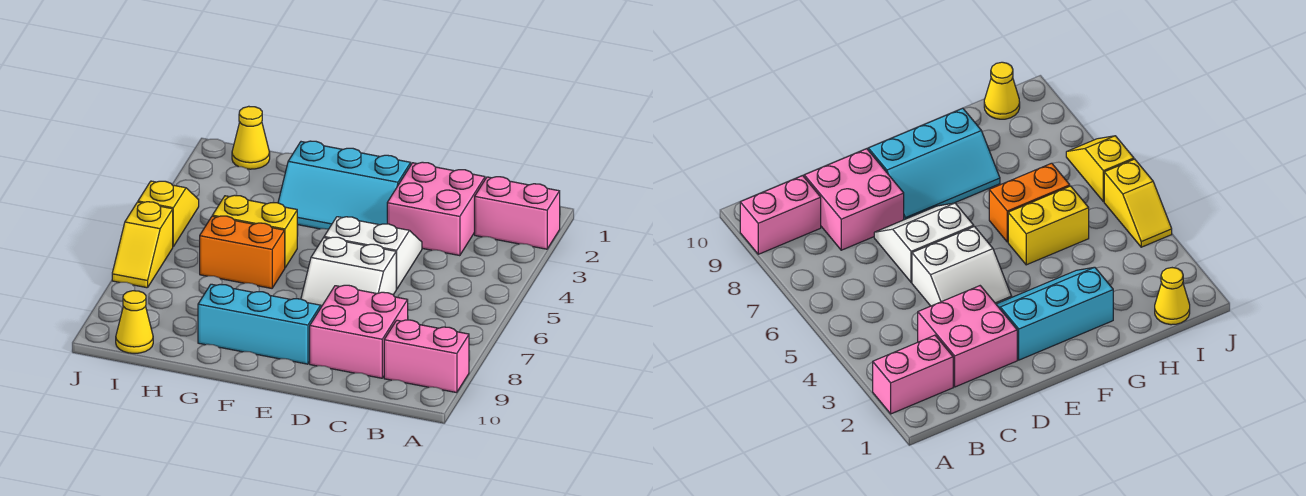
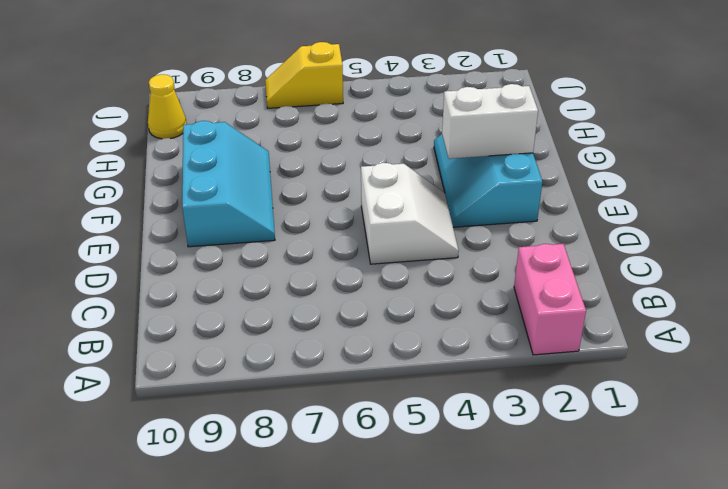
white brick F2:F3 level 2 -> none
none -> pink brick A9:B9 level 1
none -> pink brick C2:D3 level 1
none -> pink brick C8:D9 level 1

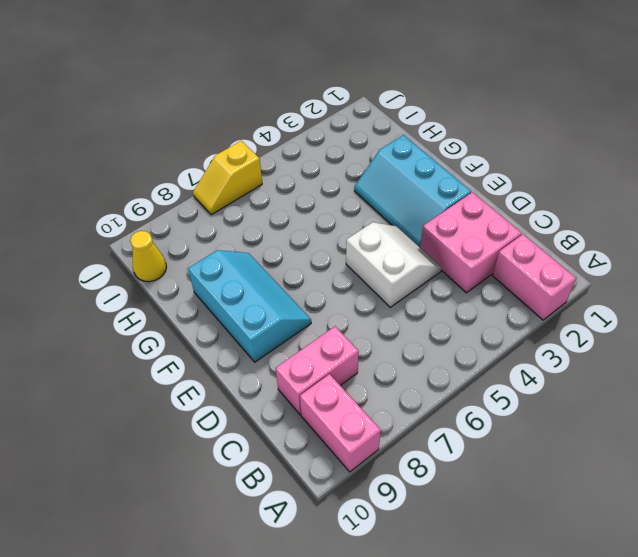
pink brick C8:C9 level 1 -> pink brick C8:D9 level 1
none -> white slope D6:E7 level 1 top 6
none -> yellow brick G5:H5 level 1
none -> orange brick G6:H6 level 1

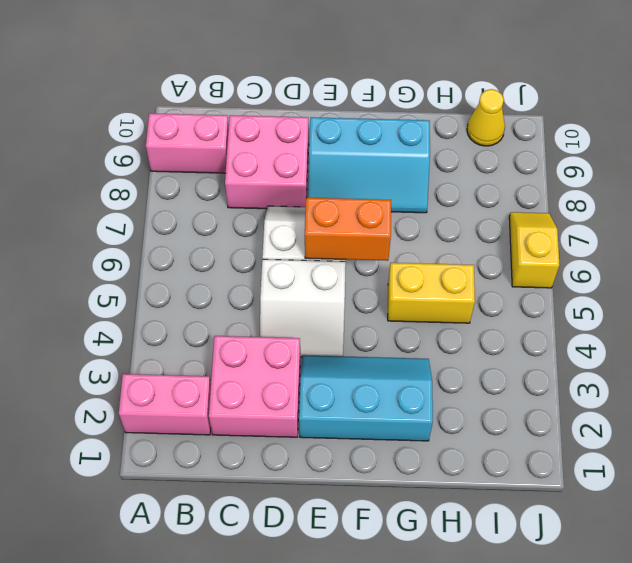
orange brick E6:F6 level 2 -> orange brick G6:H6 level 1
none -> yellow cone I1 level 1
none -> yellow slope J4:J5 level 1 top 5

